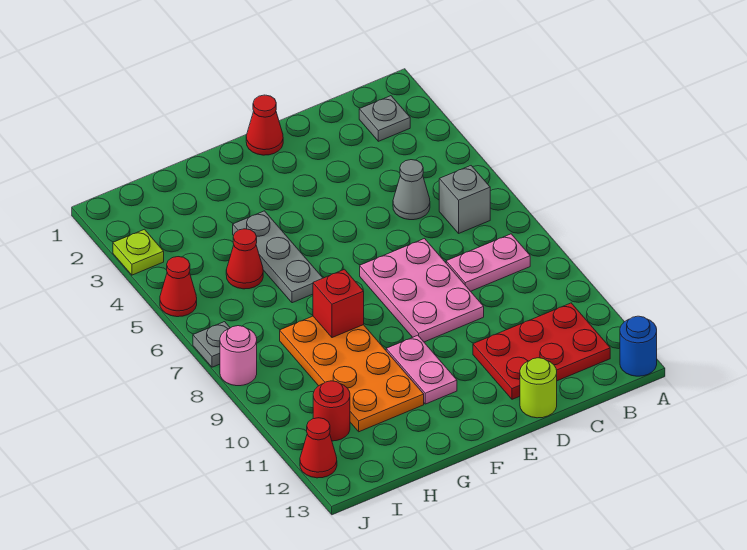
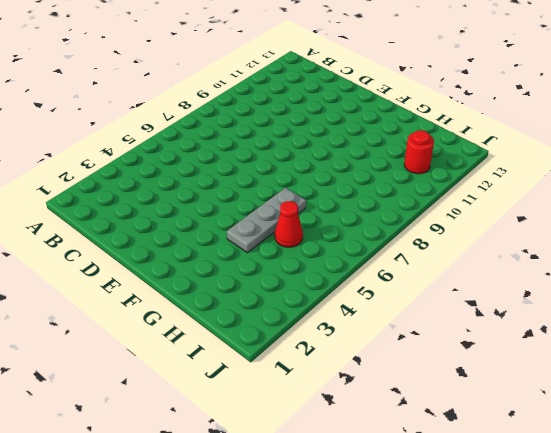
none -> blue round brick A13 level 1
none -> grey plate B2 level 1
none -> grey brick B6 level 1

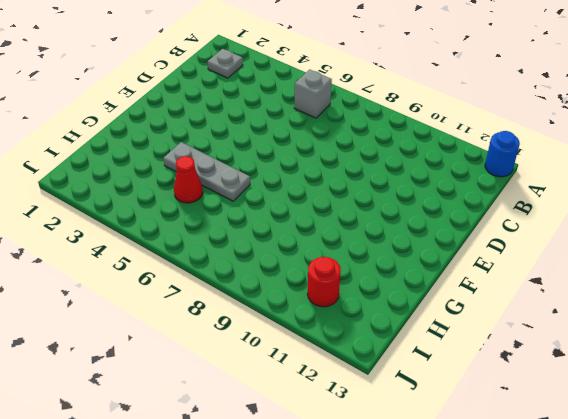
none -> pink plate B8:C8 level 1
none -> red plate B11:D12 level 1
none -> grey cone C5 level 1

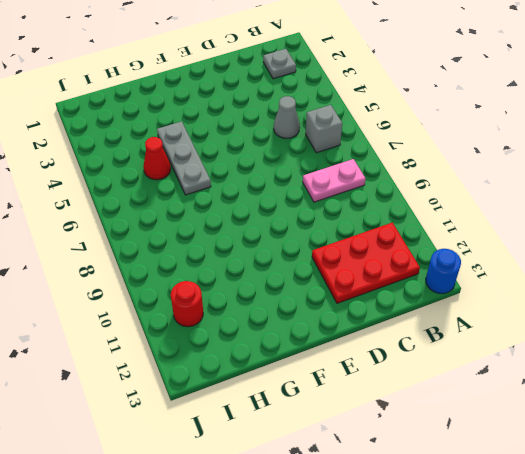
none -> pink plate D7:E9 level 1
none -> lime round brick D13 level 1
none -> red cone E1 level 1

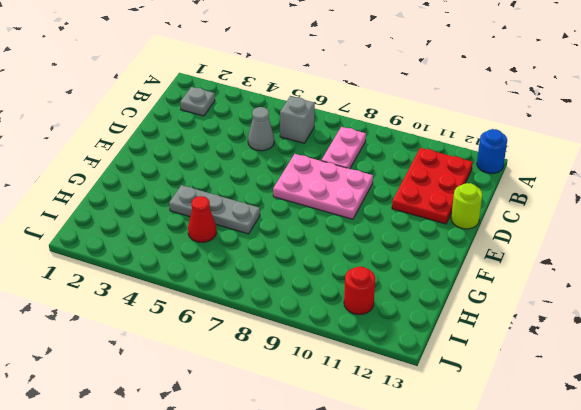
none -> red cone E1 level 1
none -> pink plate F10:F11 level 1
none -> orange plate G8:H11 level 1

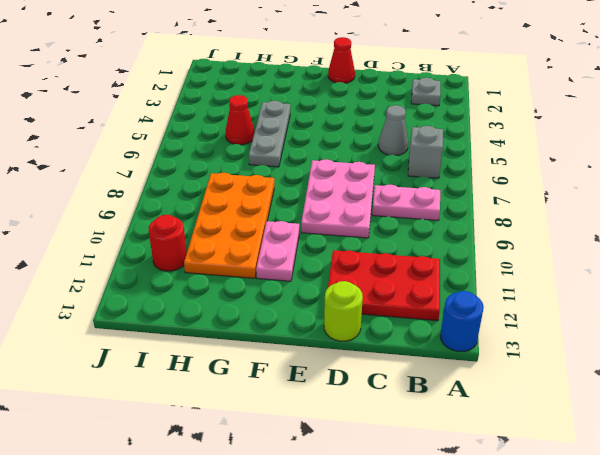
none -> lime plate J3 level 1
none -> red cone J5 level 1
none -> grey plate J7 level 1

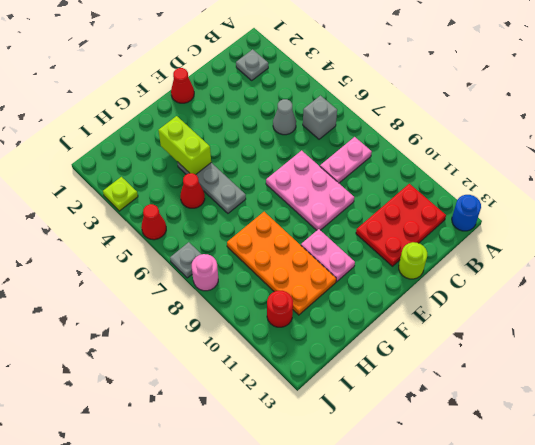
lime brick G3:G4 level 2 -> none
none -> red cone J12 level 1
none -> red brick G8 level 2

